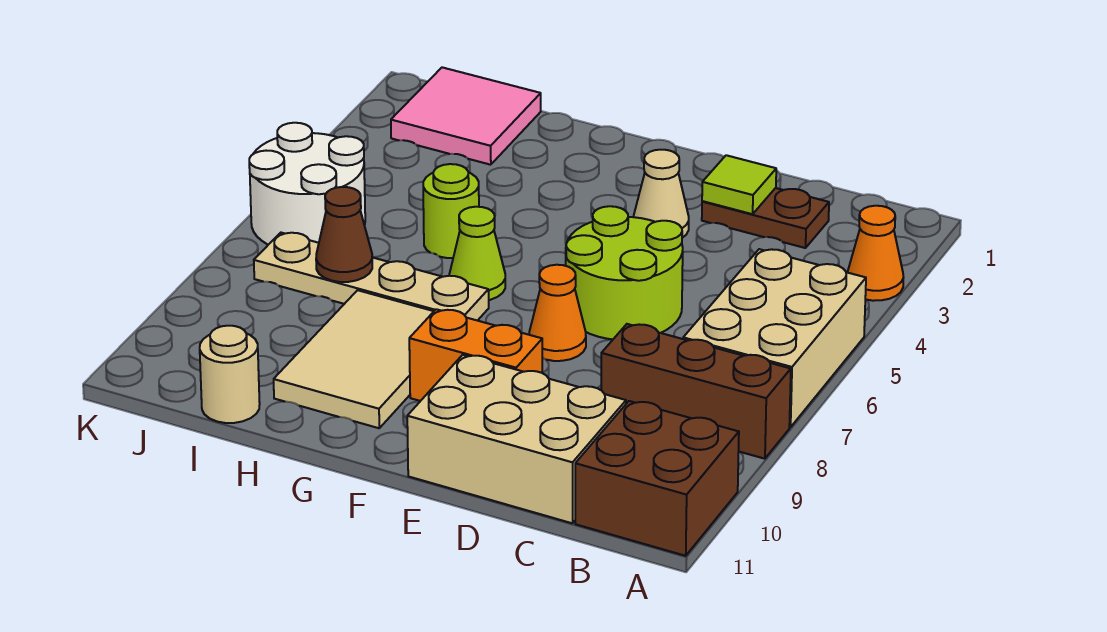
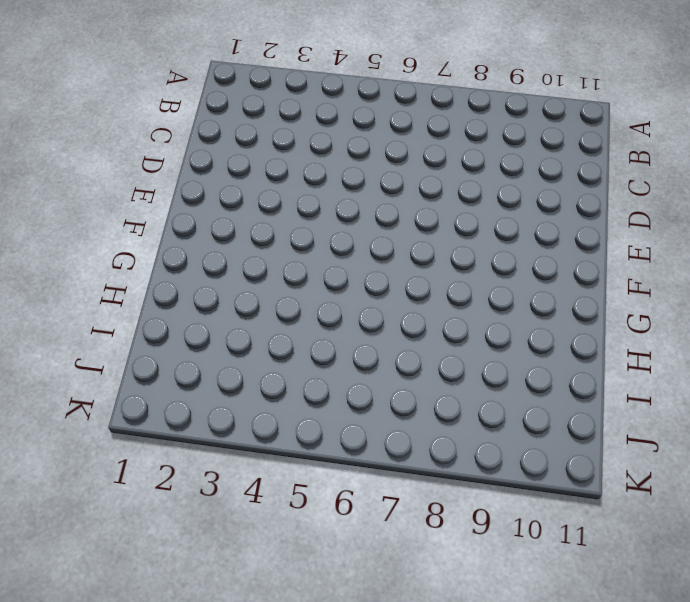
none -> orange cone A3 level 1
none -> tan brick A5:B7 level 1
none -> brown brick A8:C8 level 1

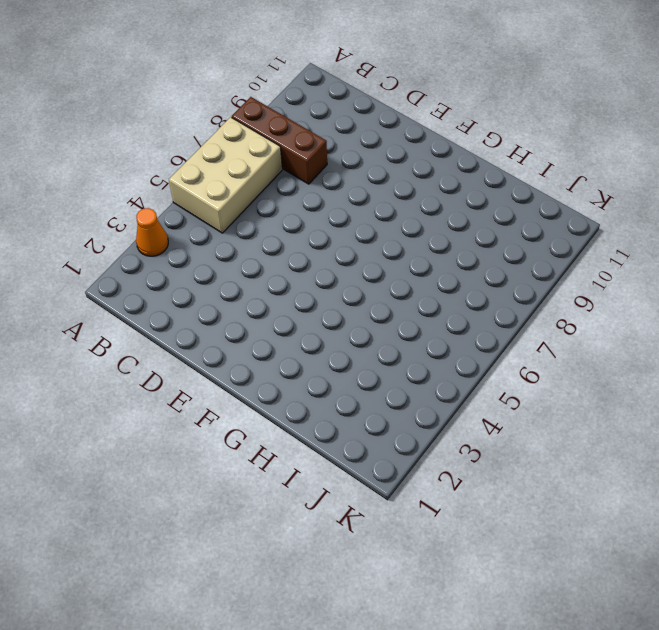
none -> brown brick A10:B11 level 1
none -> brown plate C2:D2 level 1
none -> tan brick C10:E11 level 1

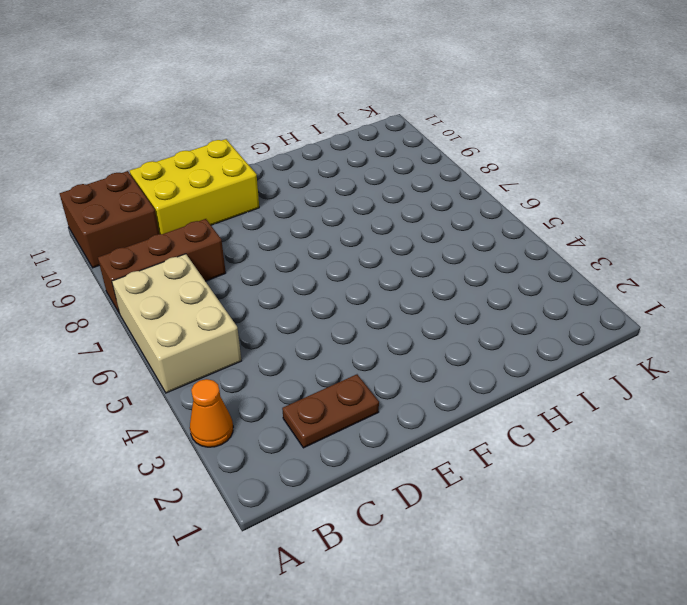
yellow brick C10:E11 level 1 -> tan brick C10:E11 level 1
none -> lime round brick D5:E6 level 1
none -> tan cone E3 level 1
none -> orange cone E7 level 1

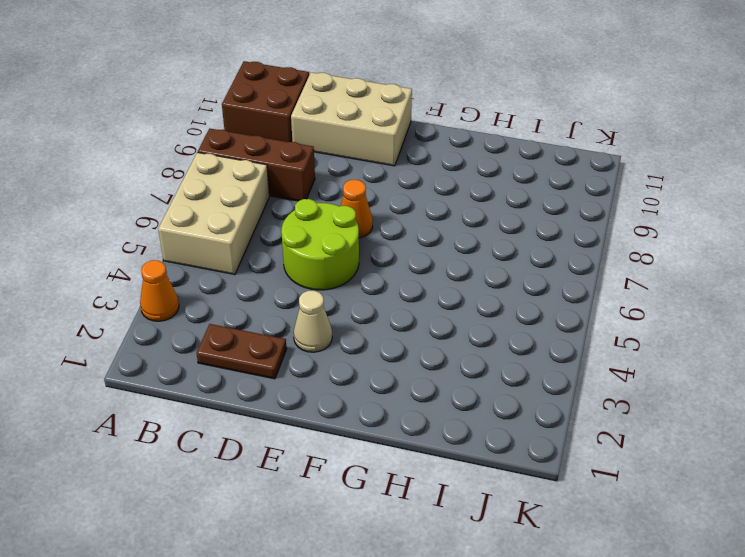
none -> orange brick E9:F9 level 1
none -> lime cone G6 level 1
none -> tan plate G7:J7 level 1

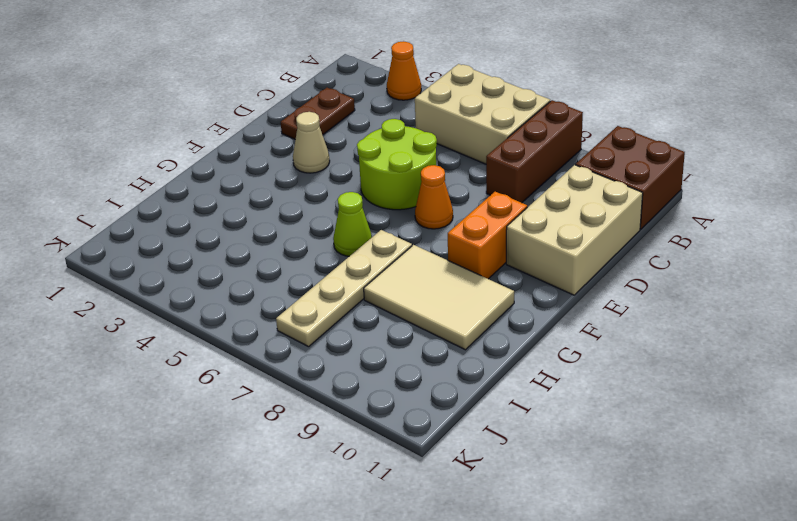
none -> lime round brick H5 level 1
none -> pink tile I1:J2 level 1
none -> tan round brick I11 level 1

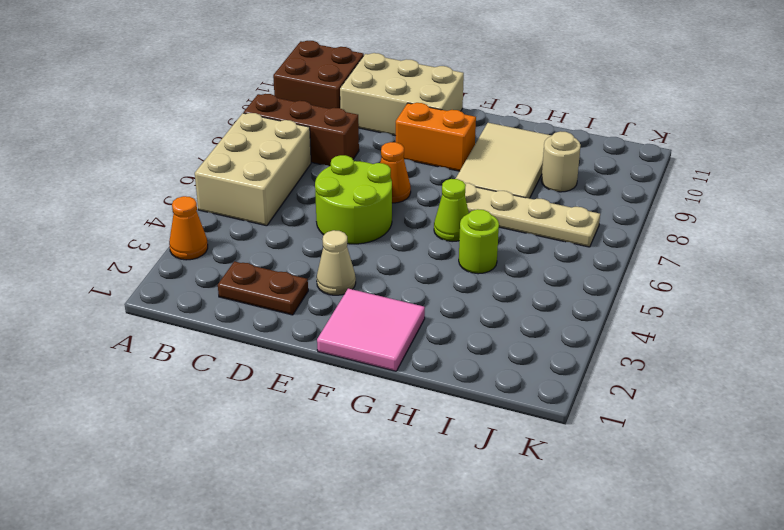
pink tile F1:G2 level 1 -> pink tile I1:J2 level 1
tan round brick I9 level 1 -> tan round brick I11 level 1
none -> white round brick J5:K6 level 1
none -> lime tile D2 level 2
none -> brown cone I7 level 2

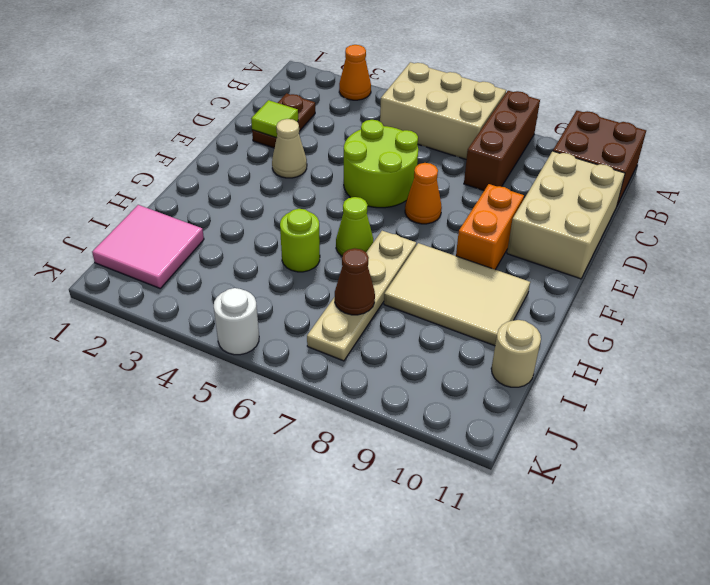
white round brick K5 level 1 -> white round brick J5:K6 level 1

